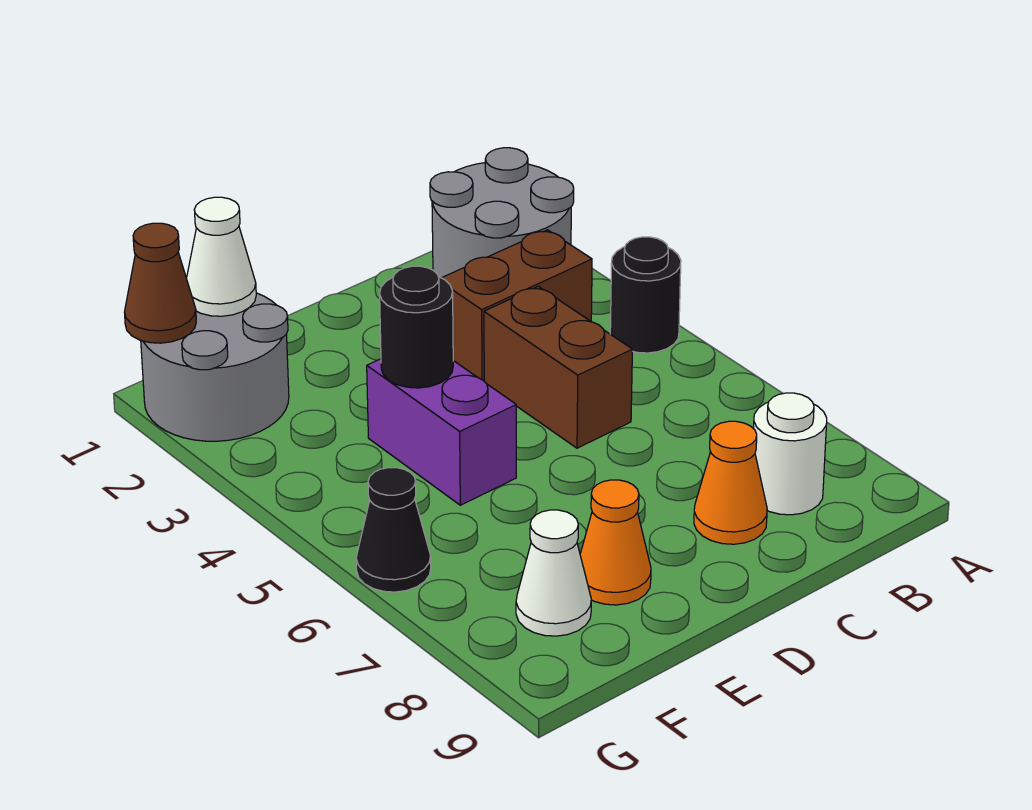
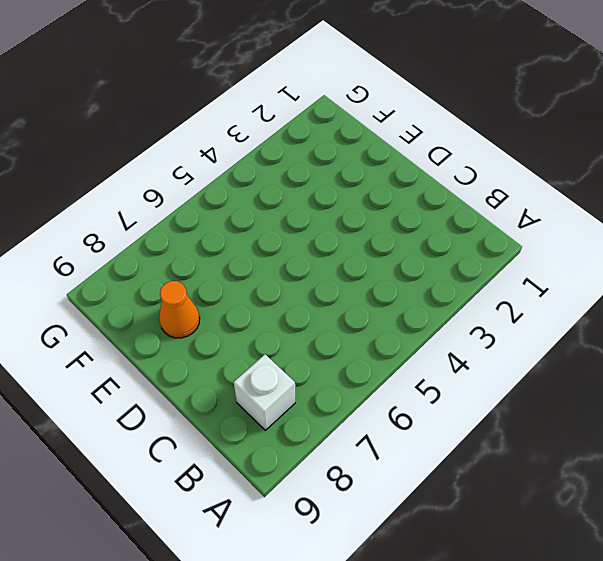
white brick B8 level 1 -> white round brick B8 level 1
none -> grey round brick A1:B2 level 1
none -> black round brick A4 level 1
none -> brown brick B3:C3 level 1

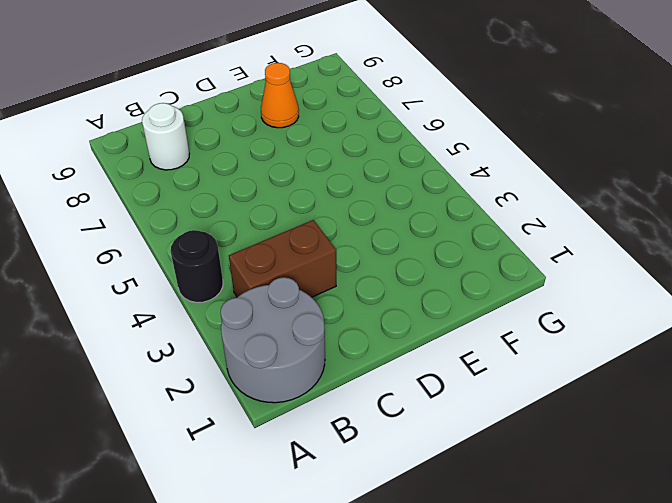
none -> brown brick C4:C5 level 1
none -> orange cone C8 level 1
none -> purple brick E4:E5 level 1

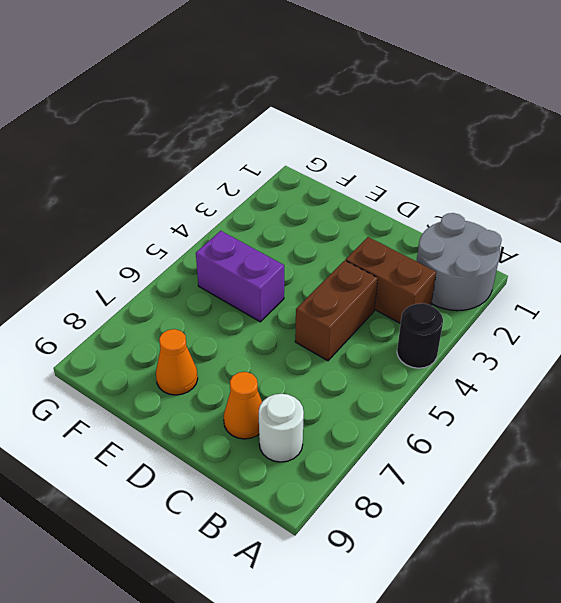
purple brick E5:F5 level 1 -> purple brick E4:E5 level 1
none -> grey round brick F1:G2 level 1
none -> white cone F8 level 1
none -> black cone G6 level 1

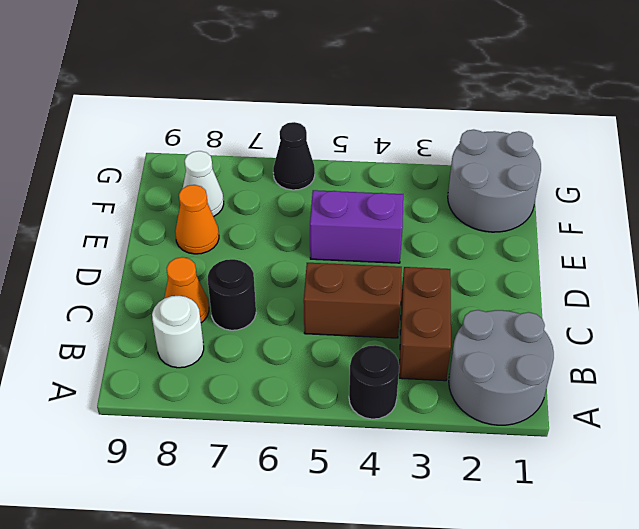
black round brick C7 level 1 -> black round brick E4 level 2
none -> white cone F1 level 2
none -> brown cone G1 level 2

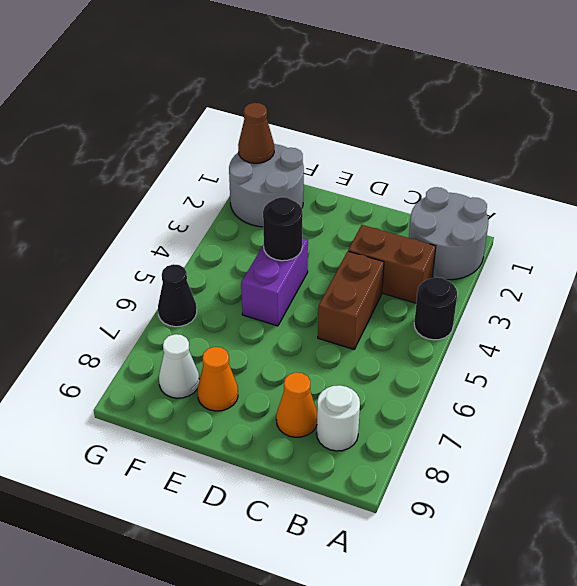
none -> white cone F1 level 2

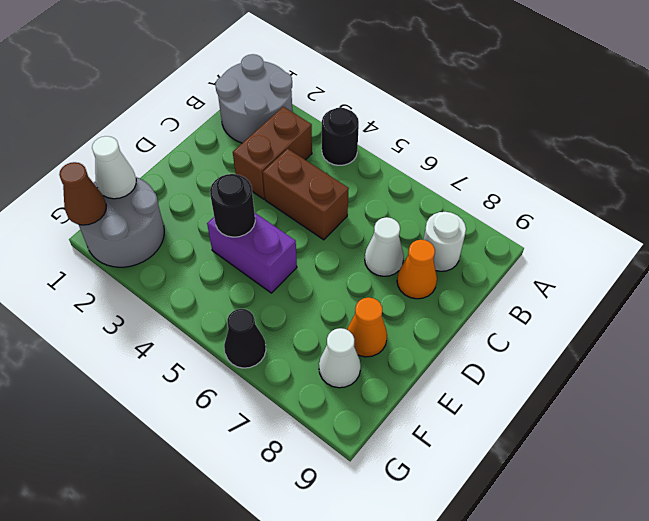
white cone C7 level 1 -> none

